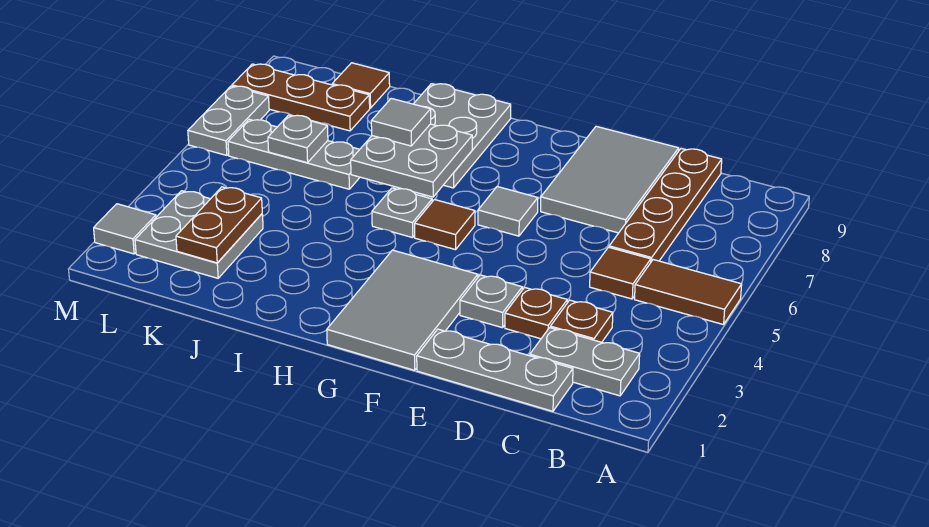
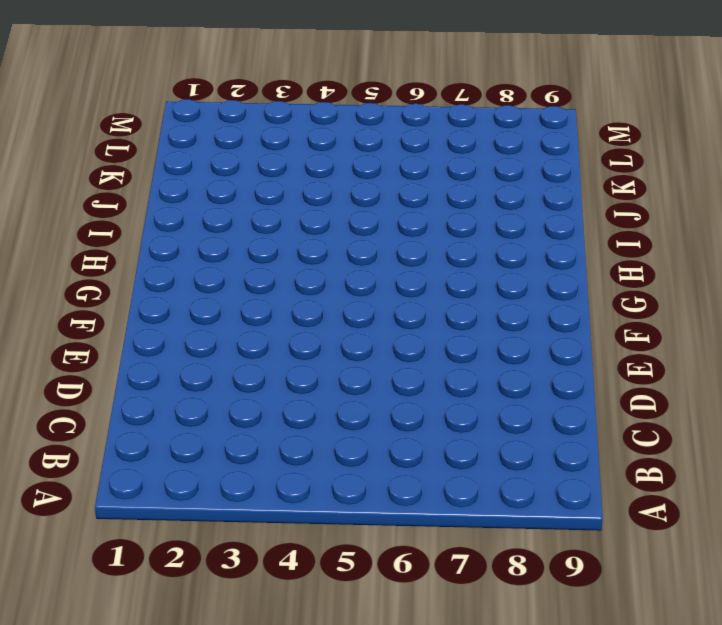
none -> brown tile A5:B5 level 1
none -> grey plate B2:C2 level 1
none -> grey plate C1:E1 level 1

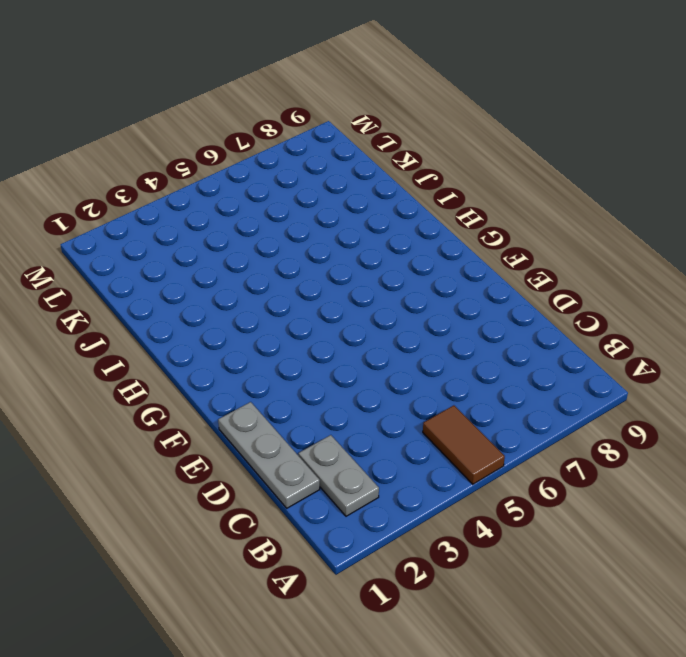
none -> brown plate C3 level 1
none -> brown tile C5 level 1
none -> brown plate C6:C9 level 1

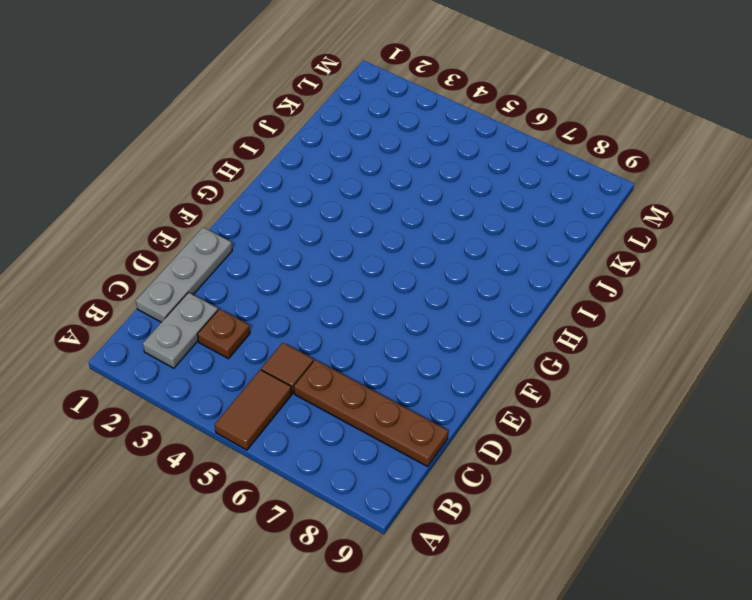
none -> brown plate D3 level 1
none -> grey tile D7:E9 level 1
none -> grey plate E3 level 1

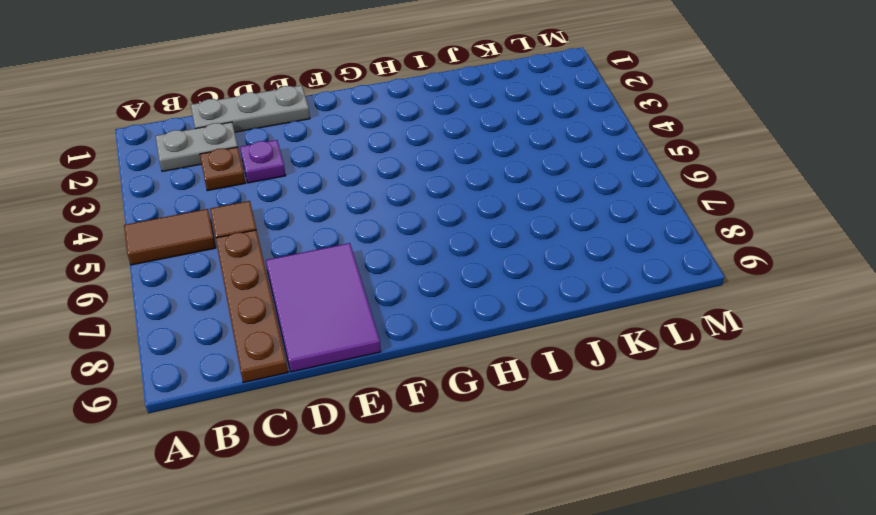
purple plate D3 level 1 -> brown plate D3 level 1
purple tile D7:E9 level 1 -> grey tile D7:E9 level 1
none -> grey plate E3 level 1
none -> grey tile F1:G3 level 1
none -> grey tile F6 level 1

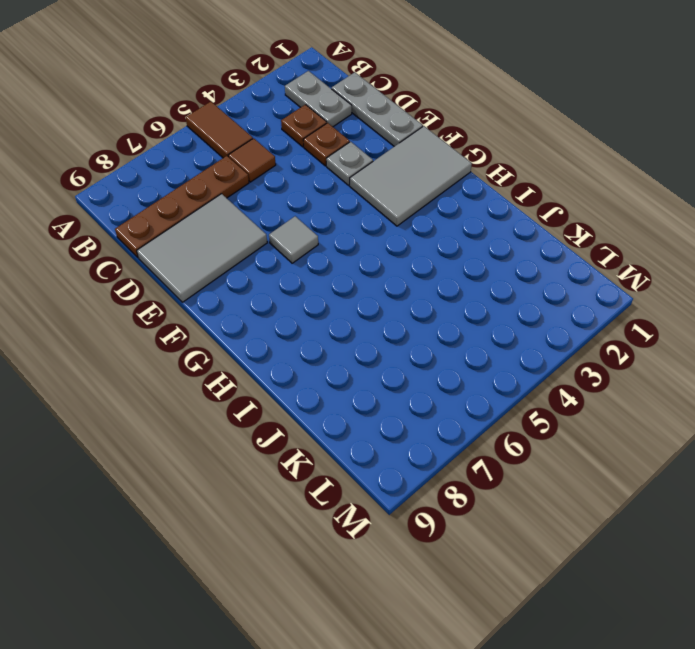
none -> brown tile G5 level 1
none -> grey plate H5 level 1
none -> grey plate H7:I9 level 1

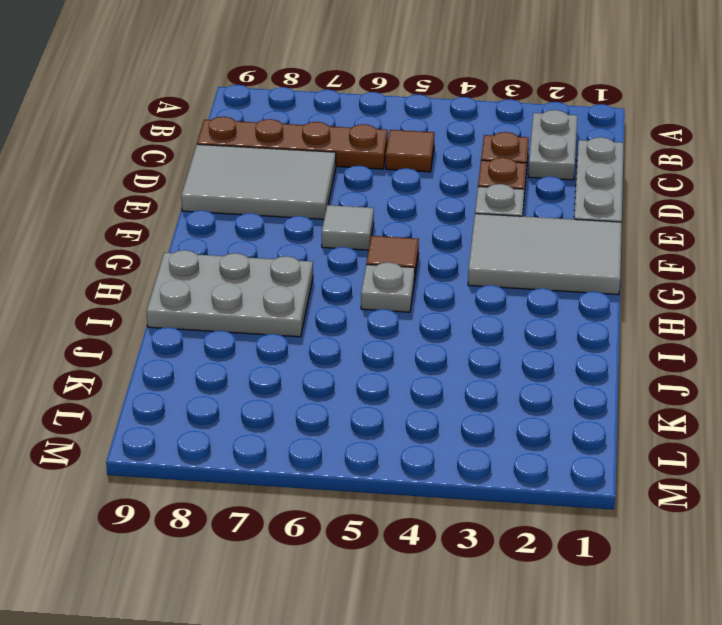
none -> brown tile A5:B5 level 1
none -> grey plate J6:L6 level 1
none -> grey plate K2:L3 level 1

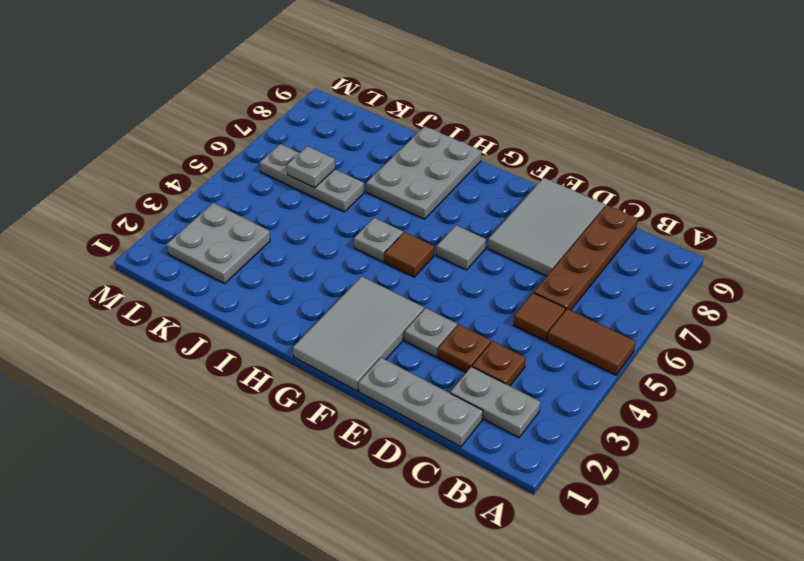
none -> brown plate K8:M8 level 1
none -> brown tile K9 level 1
none -> grey tile M2 level 1

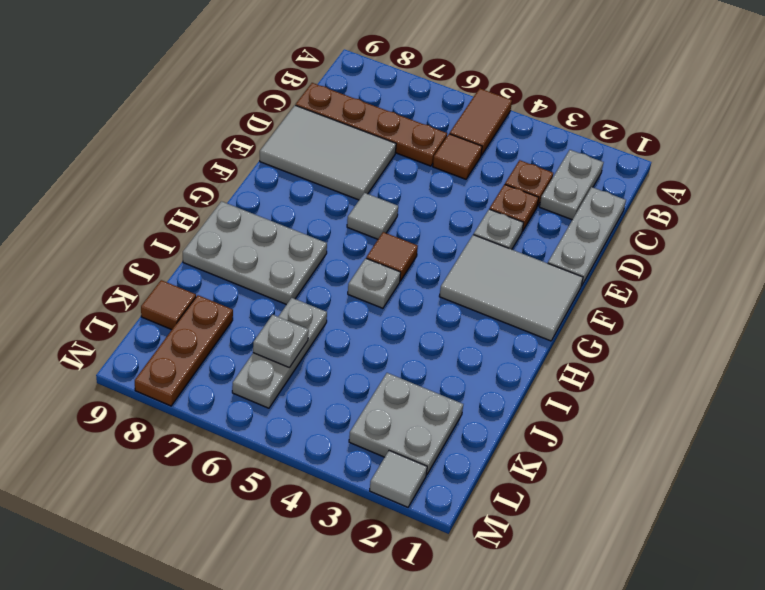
none -> grey plate M6:M7 level 1
none -> grey plate H6:I7 level 2
none -> brown plate K2:K3 level 2

